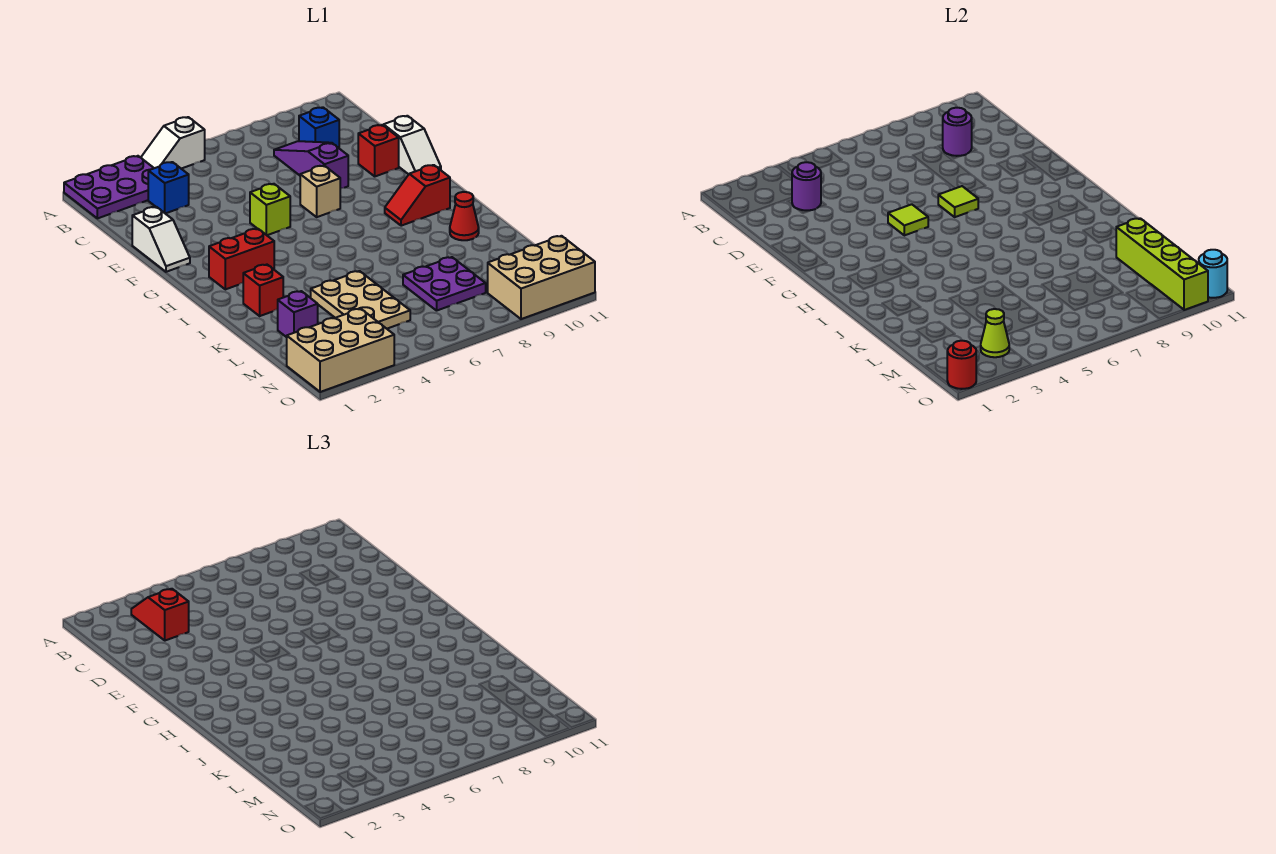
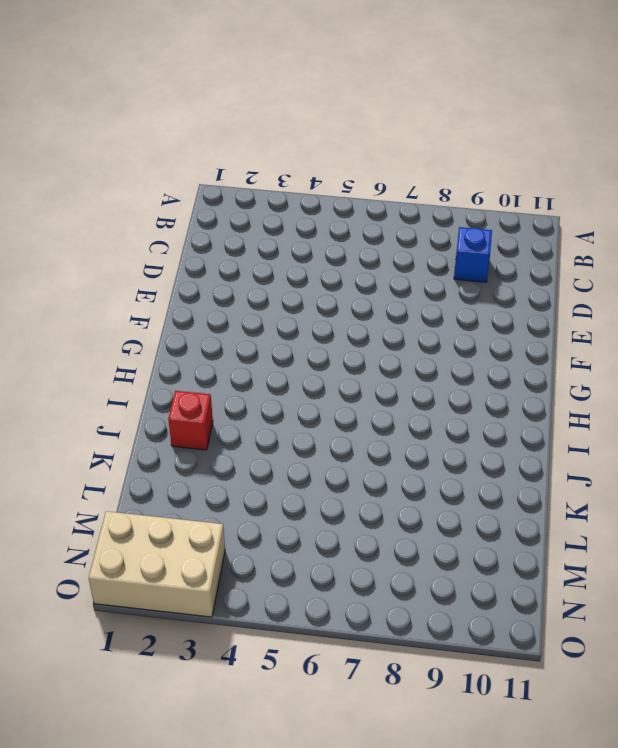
none -> purple plate A1:B3 level 1
none -> white slope A4:A5 level 1 top 5
none -> blue brick C3 level 1

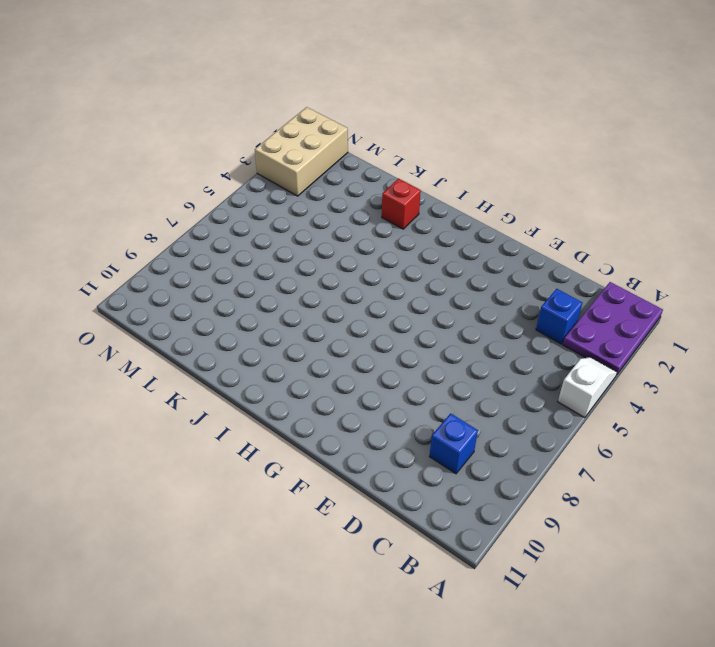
none -> purple slope C8:E8 level 1 top E
none -> white slope E1:F1 level 1 top E
none -> red brick E10 level 1

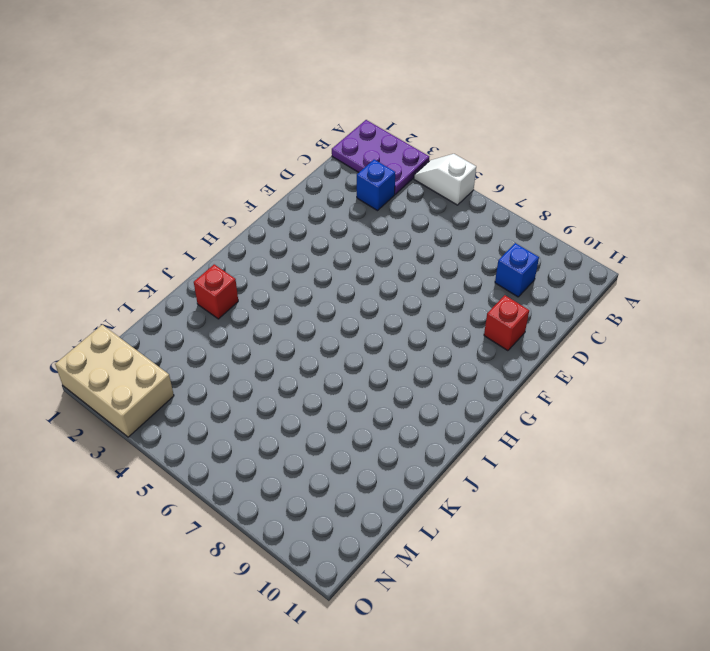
none -> purple slope C8:E8 level 1 top E
none -> white slope E1:F1 level 1 top E
none -> white slope E11:F11 level 1 top E

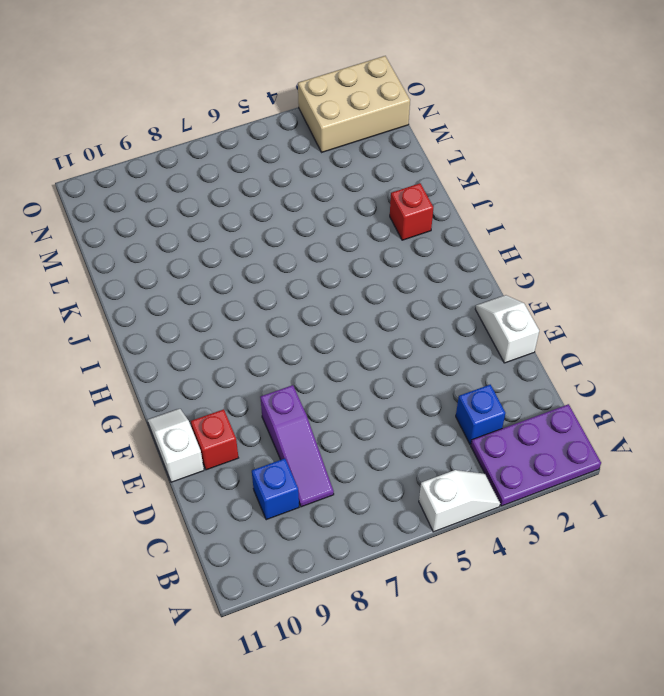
none -> lime brick F5 level 1
none -> tan brick F7 level 1
none -> red brick H2:H3 level 1

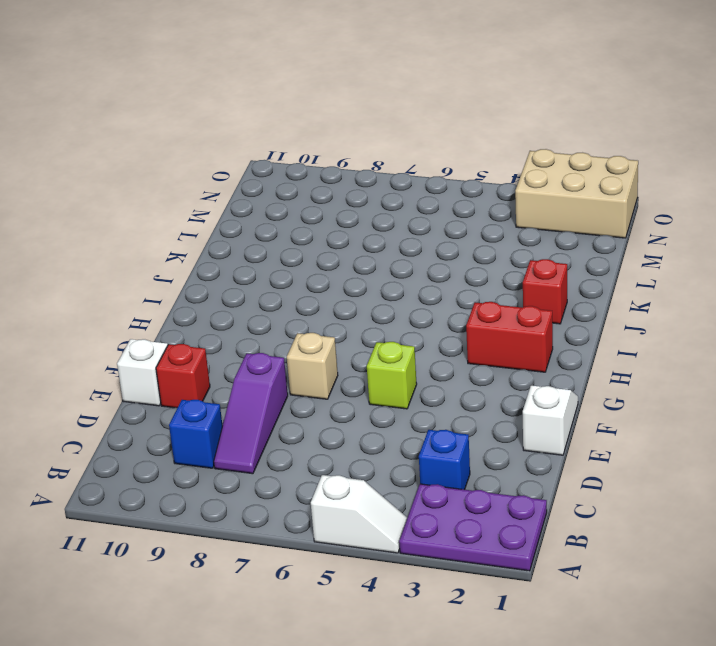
none -> red slope H9:H10 level 1 top 10
none -> red cone J10 level 1
none -> tan plate K4:M5 level 1

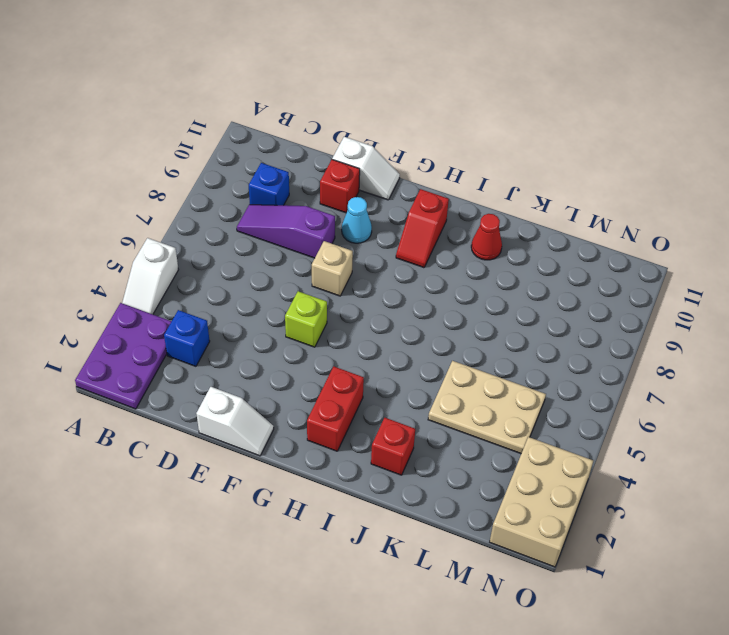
cyan cone F9 level 1 -> none
none -> purple brick L2 level 1
none -> purple plate L7:M8 level 1
none -> tan brick N9:O11 level 1

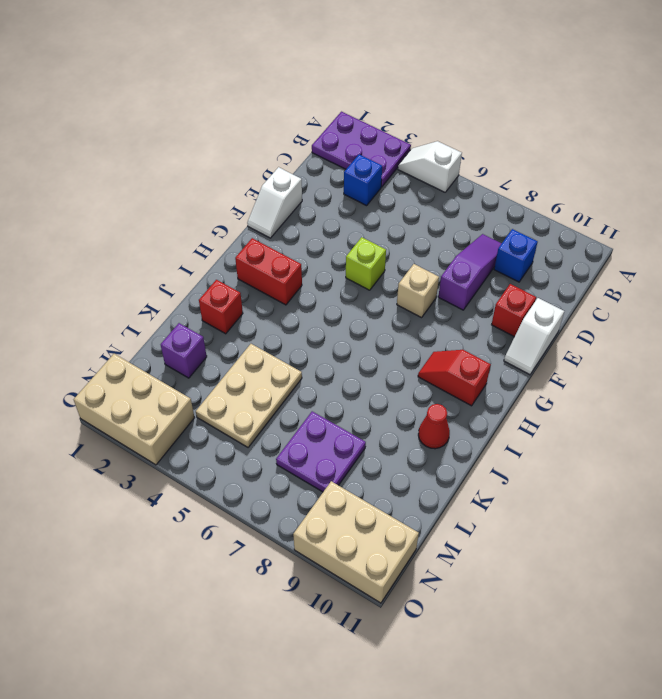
none -> purple round brick C3 level 2
none -> purple round brick C9 level 2
none -> lime tile F5 level 2

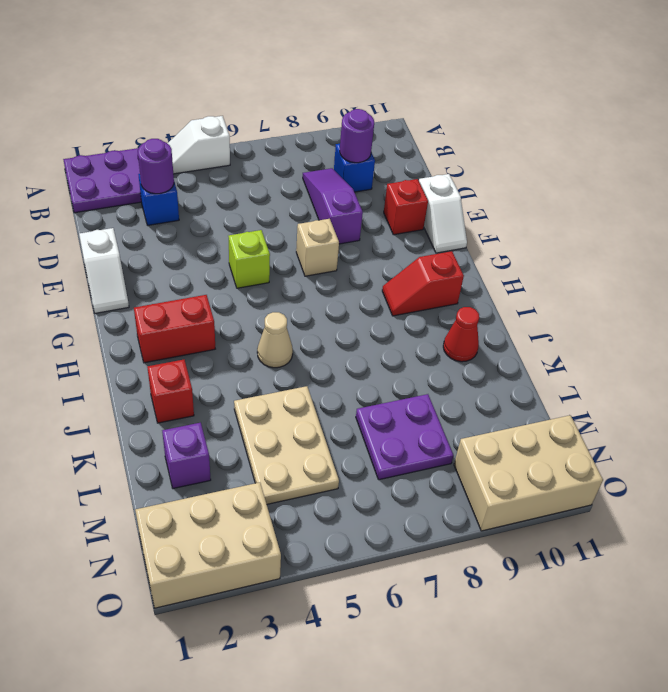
tan cone I5 level 1 -> none
none -> lime tile F5 level 2
none -> lime tile F7 level 2
none -> lime brick L10:O10 level 2

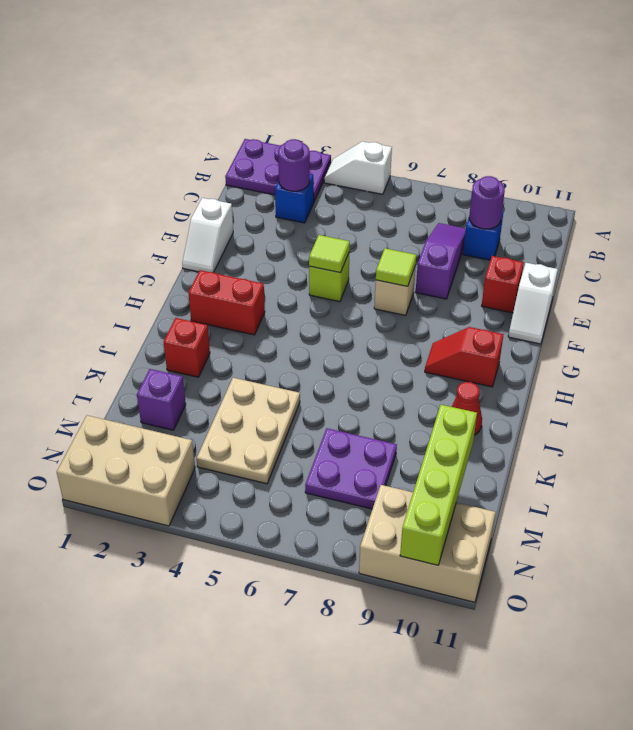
none -> lime cone N3 level 2
none -> red round brick O1 level 2
none -> cyan round brick O11 level 2

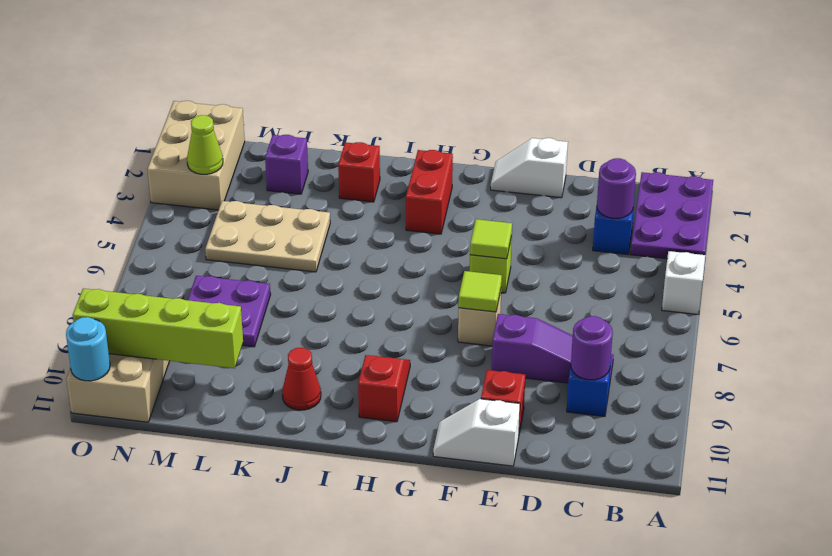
none -> red round brick O1 level 2
none -> red slope B3:C3 level 3 top C

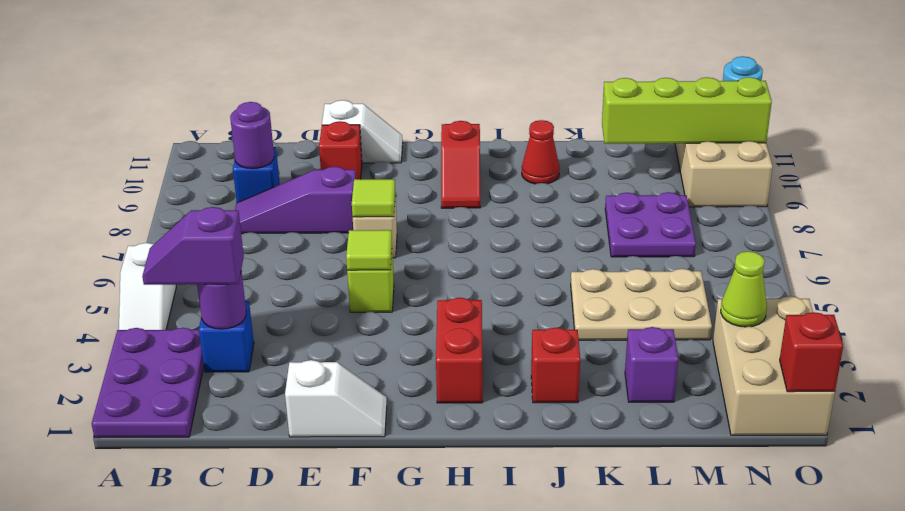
purple slope B3:C3 level 3 top C -> red slope B3:C3 level 3 top C
red brick O1 level 2 -> red round brick O1 level 2

